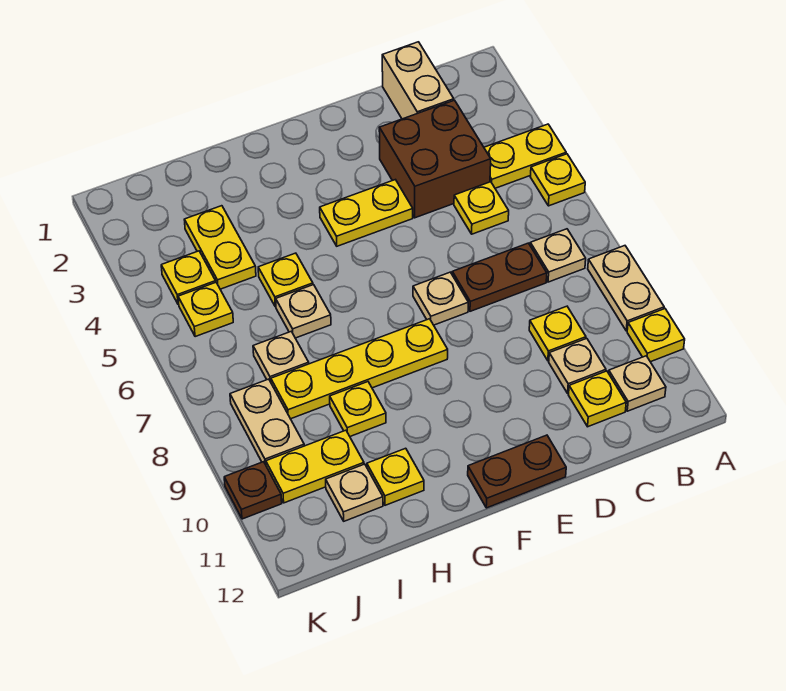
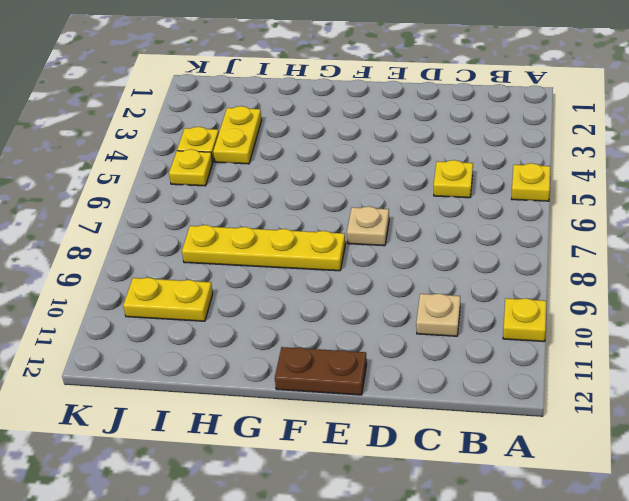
none -> yellow plate A4:B4 level 1
none -> tan plate A8:A9 level 1
none -> tan plate B7 level 1

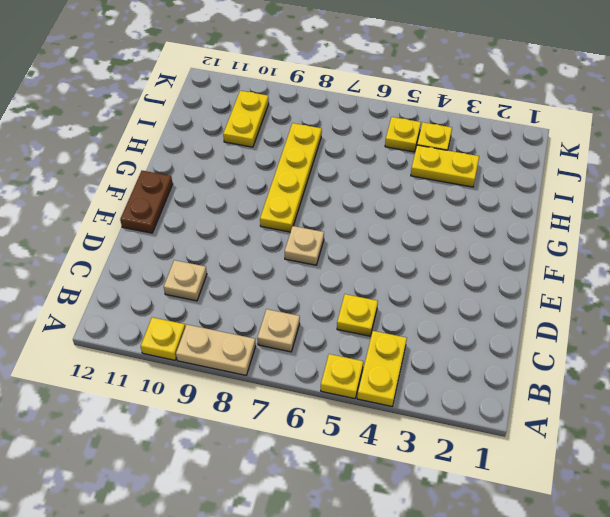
none -> tan plate B11 level 1
none -> tan brick C1:C2 level 1
none -> brown brick C3:D4 level 1

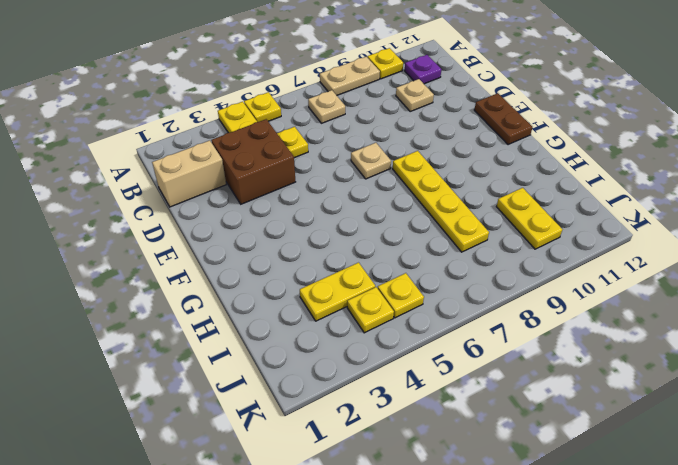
purple plate B11 level 1 -> tan plate B11 level 1
none -> brown plate C7:D7 level 1
none -> yellow plate C9 level 1
none -> yellow plate C11 level 1

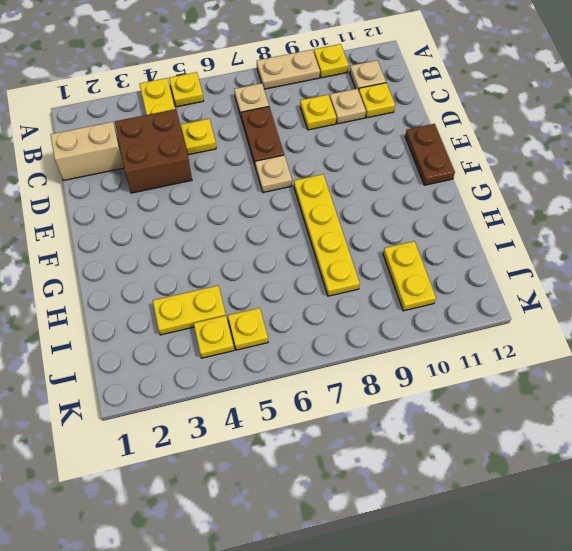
none -> yellow plate E4:F4 level 1
none -> yellow plate H5 level 1
none -> tan plate H6 level 1

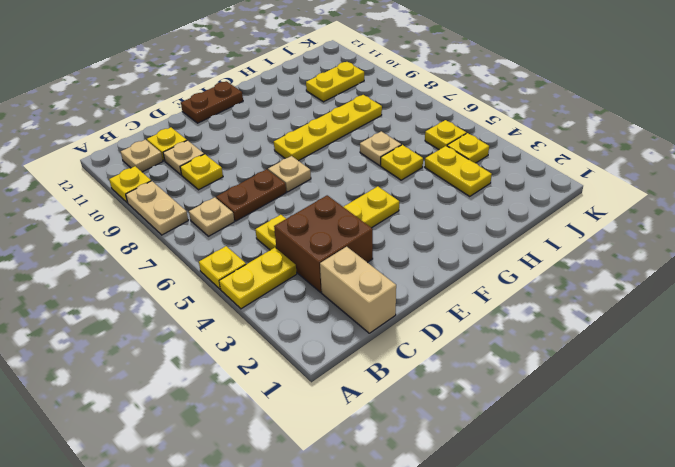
none -> yellow plate H9 level 1
none -> yellow plate H11 level 1
none -> tan plate I7 level 1

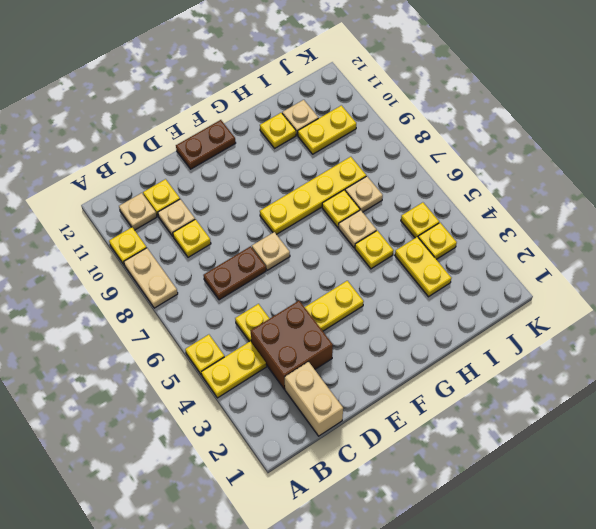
yellow plate H7 level 1 -> yellow plate H9 level 1
none -> tan plate B7 level 1
none -> tan plate J8:J9 level 1
none -> brown plate K10 level 1

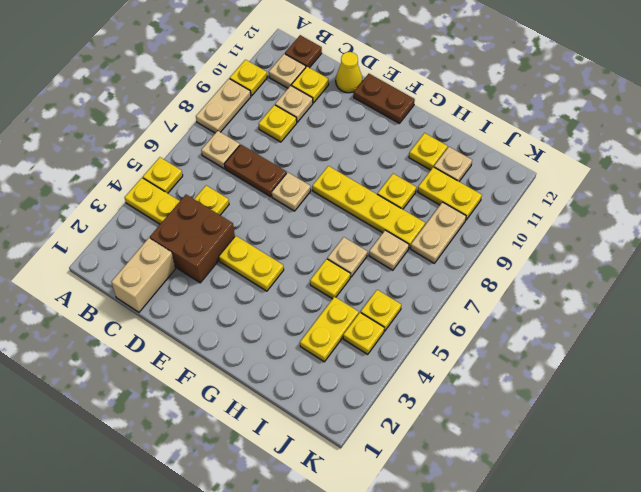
brown plate B12 level 1 -> brown plate K10 level 1
yellow cone D12 level 1 -> none

